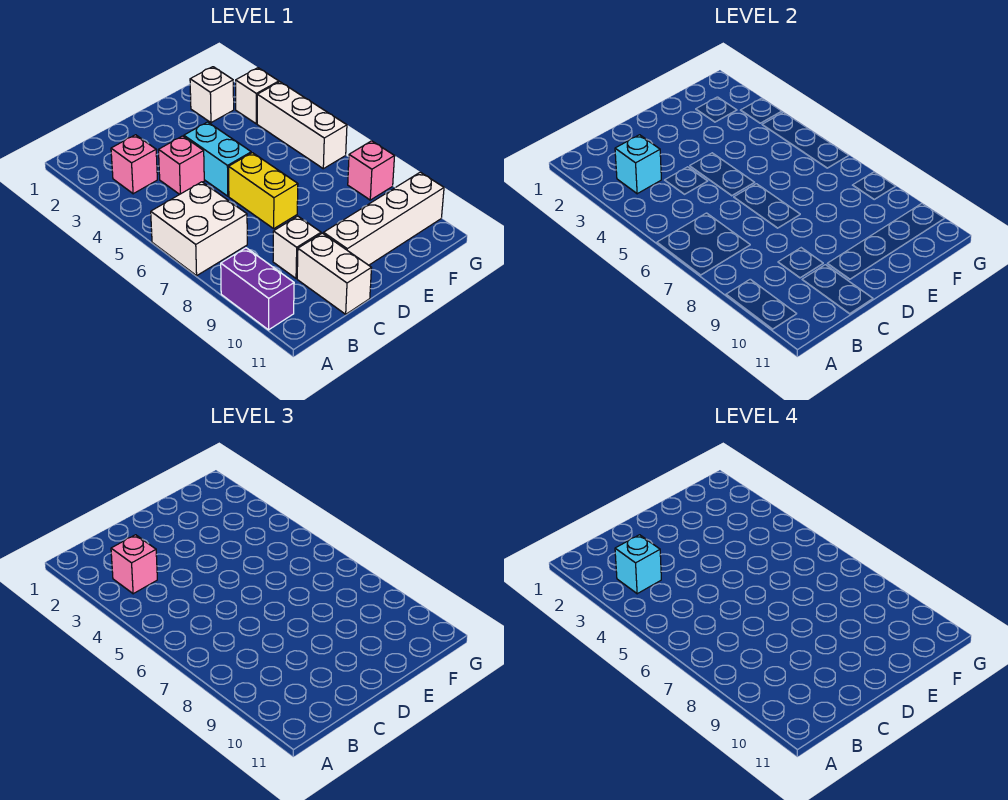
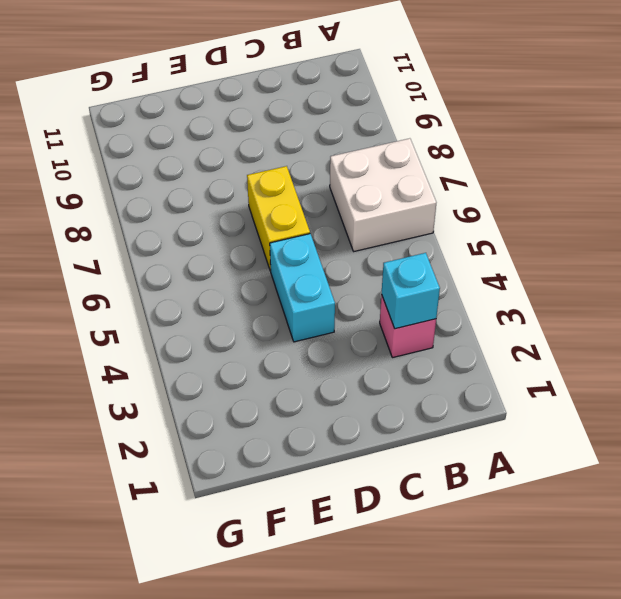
none -> purple brick A9:A10 level 1
none -> pink brick C4 level 1
none -> white brick C9 level 1

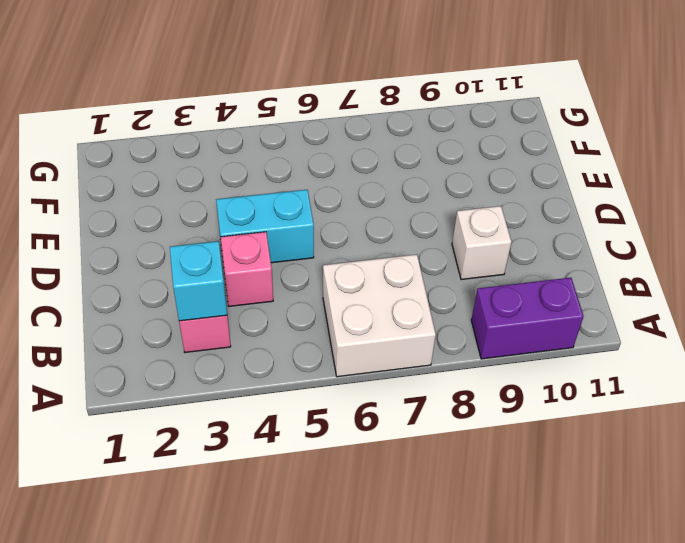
none -> white brick C10:C11 level 1
none -> yellow brick D6:D7 level 1
none -> white brick D10:G10 level 1

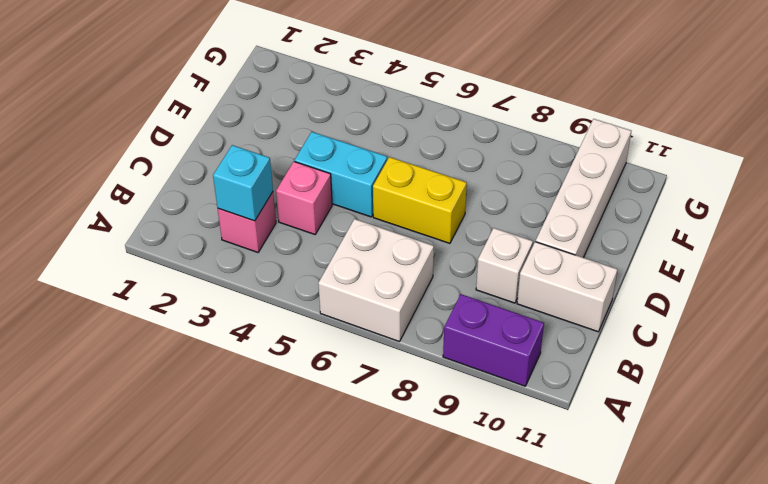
none -> white brick F2 level 1
none -> white brick G3 level 1
none -> white brick G4:G6 level 1

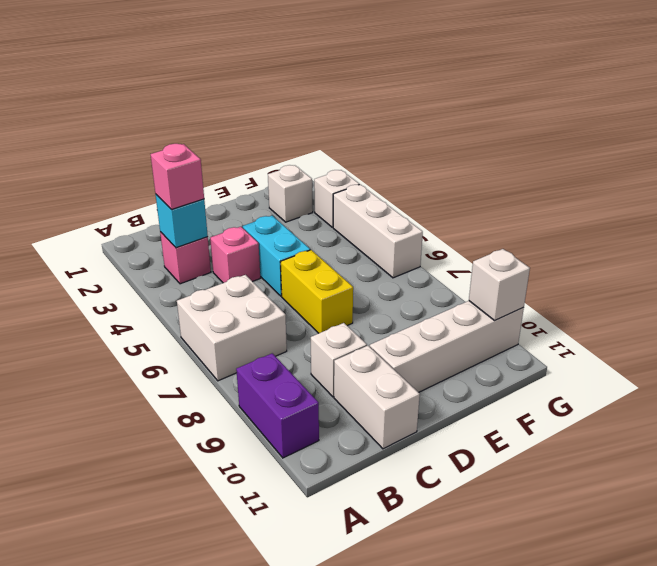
white brick G10 level 2 -> none
none -> pink brick G8 level 1
none -> cyan brick B3 level 4

